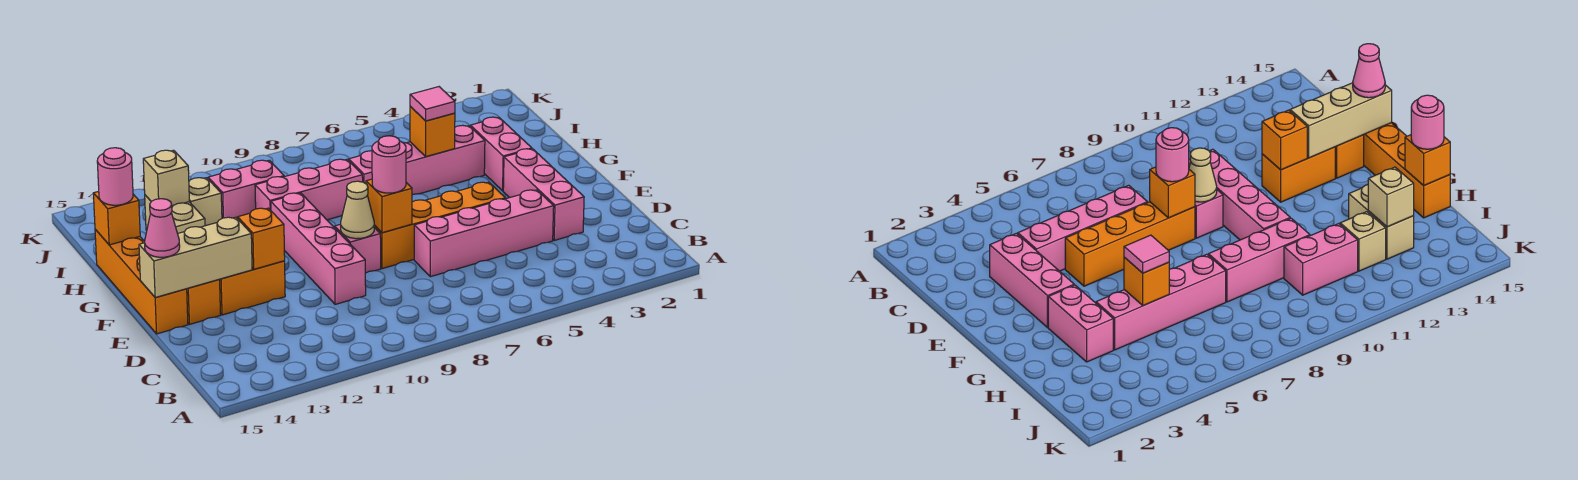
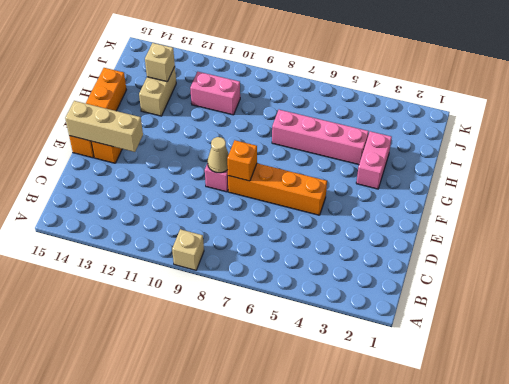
tan brick A9 level 1 -> tan brick I12 level 1
none -> pink brick D3:F3 level 1
none -> pink brick D4:D7 level 1
none -> pink brick D10:G10 level 1

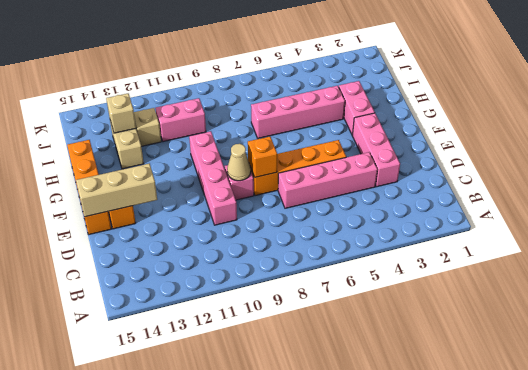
none -> orange brick E12:E13 level 1
none -> pink brick H8:H10 level 1
none -> orange brick E12 level 2

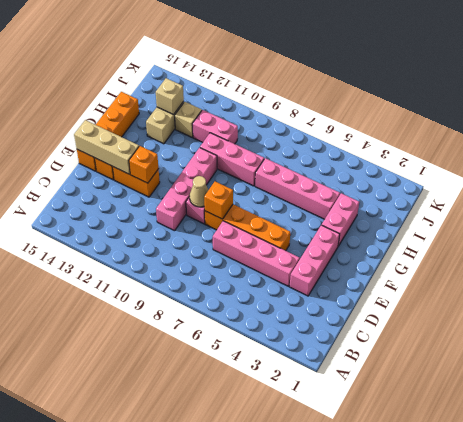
none -> orange brick H5 level 2
none -> orange brick H15 level 2
none -> pink round brick E8 level 3

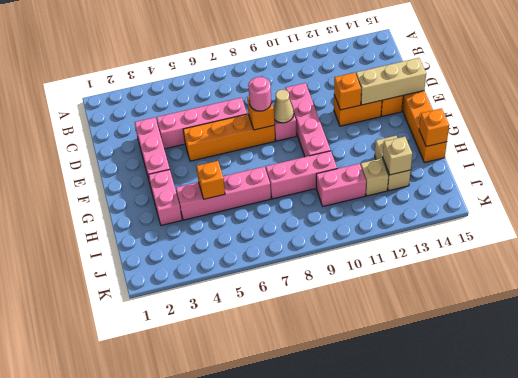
none -> pink cone E15 level 3
none -> pink tile H5 level 3
none -> pink round brick H15 level 3

